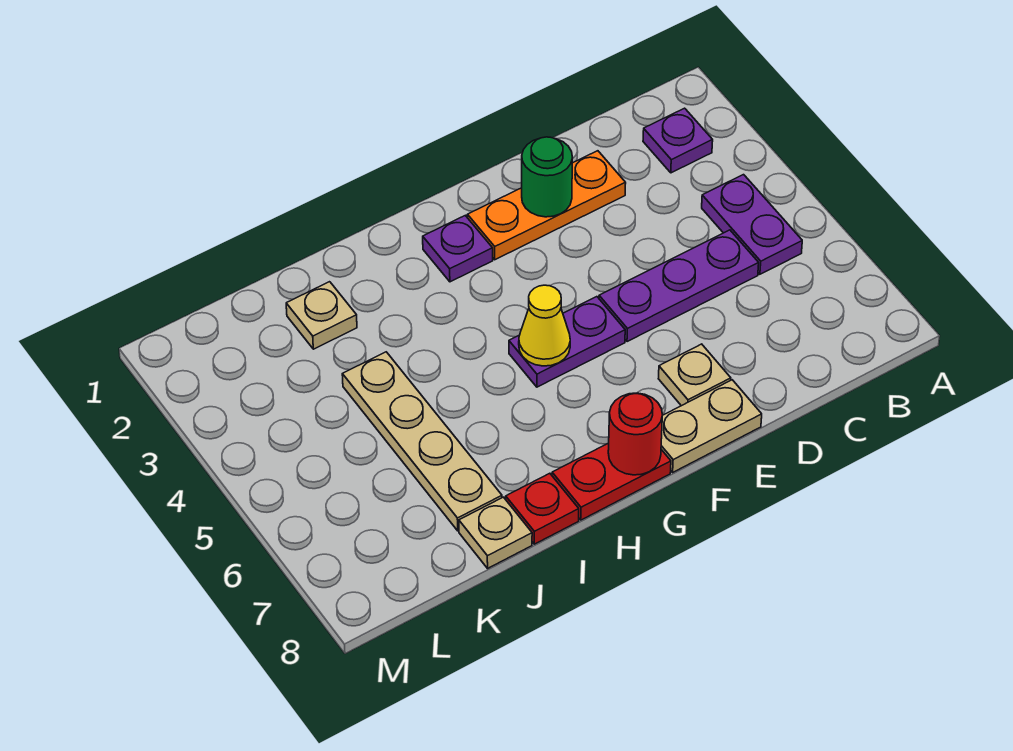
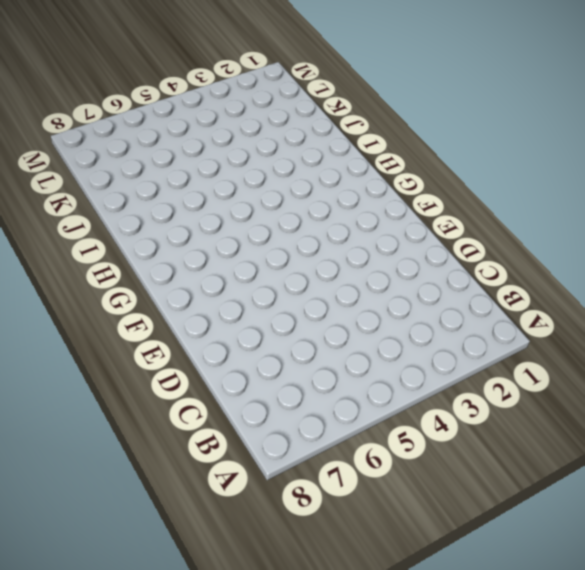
none -> purple plate B2 level 1
none -> purple plate B4:B5 level 1
none -> purple plate C5:E5 level 1

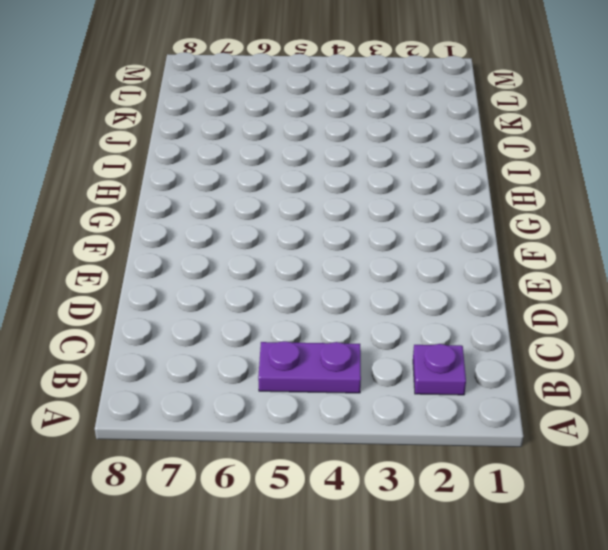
none -> purple plate C5:E5 level 1
none -> orange plate D2:F2 level 1
none -> tan plate E7 level 1

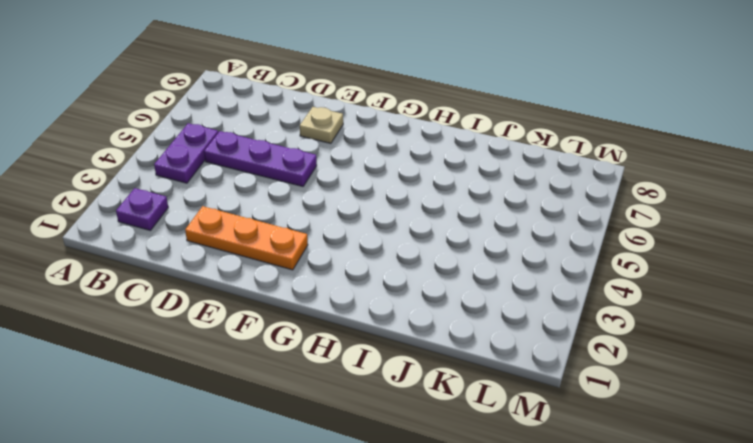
none -> tan plate E8:F8 level 1
none -> purple plate F5:G5 level 1
none -> purple plate G2 level 1

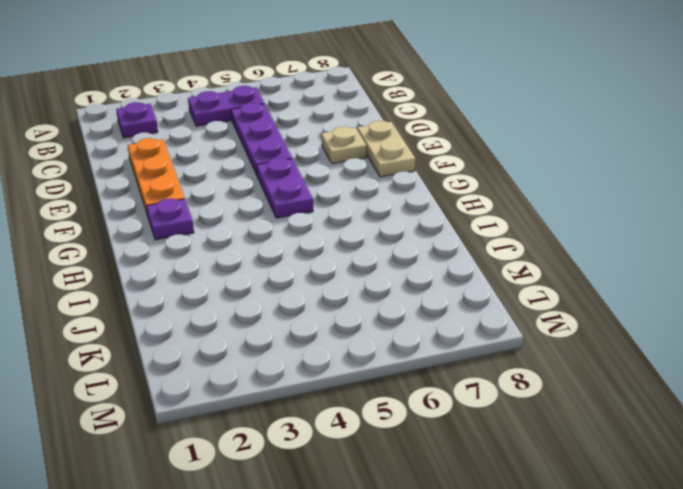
none -> red plate G8:H8 level 1
none -> red plate I8 level 1
none -> tan plate J2 level 1

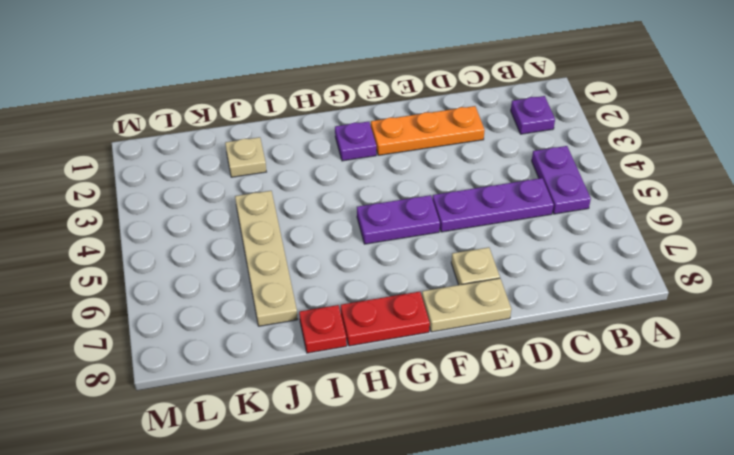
none -> tan plate J8 level 1
none -> green round brick E2 level 2
none -> yellow cone G5 level 2

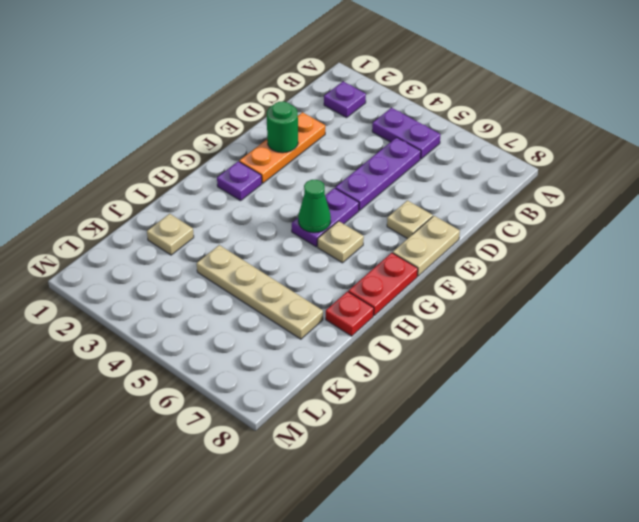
green cone G5 level 2 -> yellow cone G5 level 2
tan plate G6 level 1 -> tan plate J8 level 1
none -> red round brick G8 level 2

